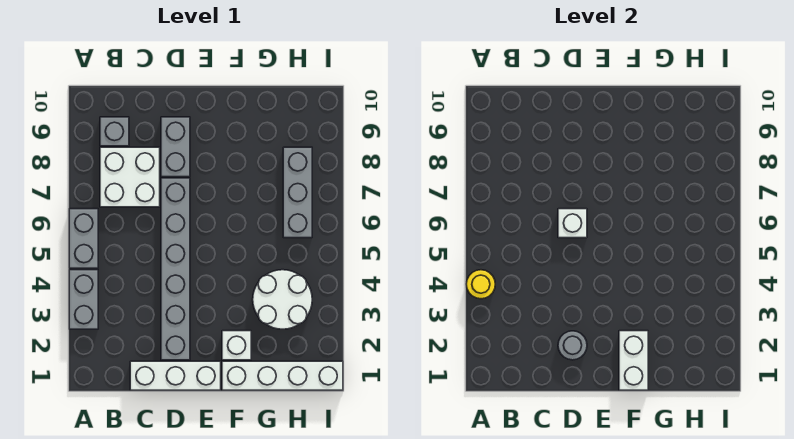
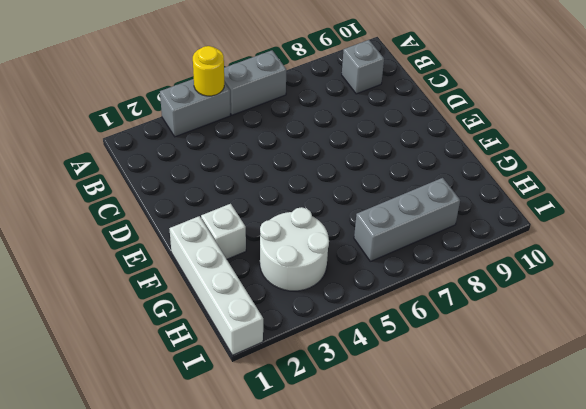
none -> white brick B7:C8 level 1
none -> white brick C1:E1 level 1
none -> grey brick D2:D7 level 1

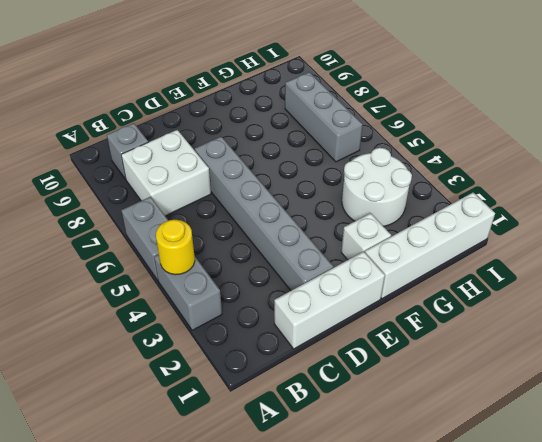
none -> grey brick D8:D9 level 1
none -> grey round brick D2 level 2
none -> white brick D6 level 2

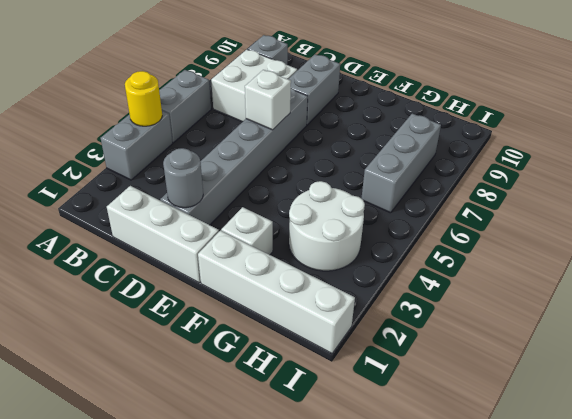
none -> white brick F1:F2 level 2

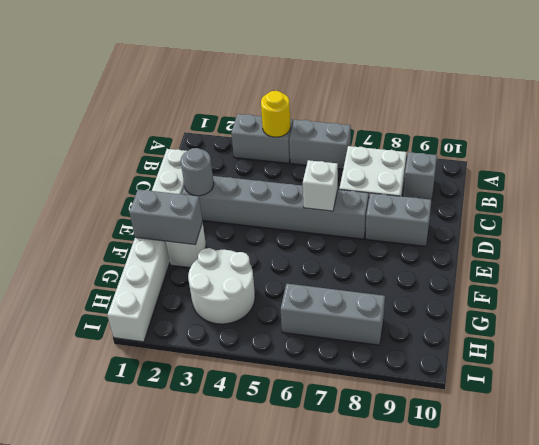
grey brick F1:F2 level 2 -> white brick F1:F2 level 2

